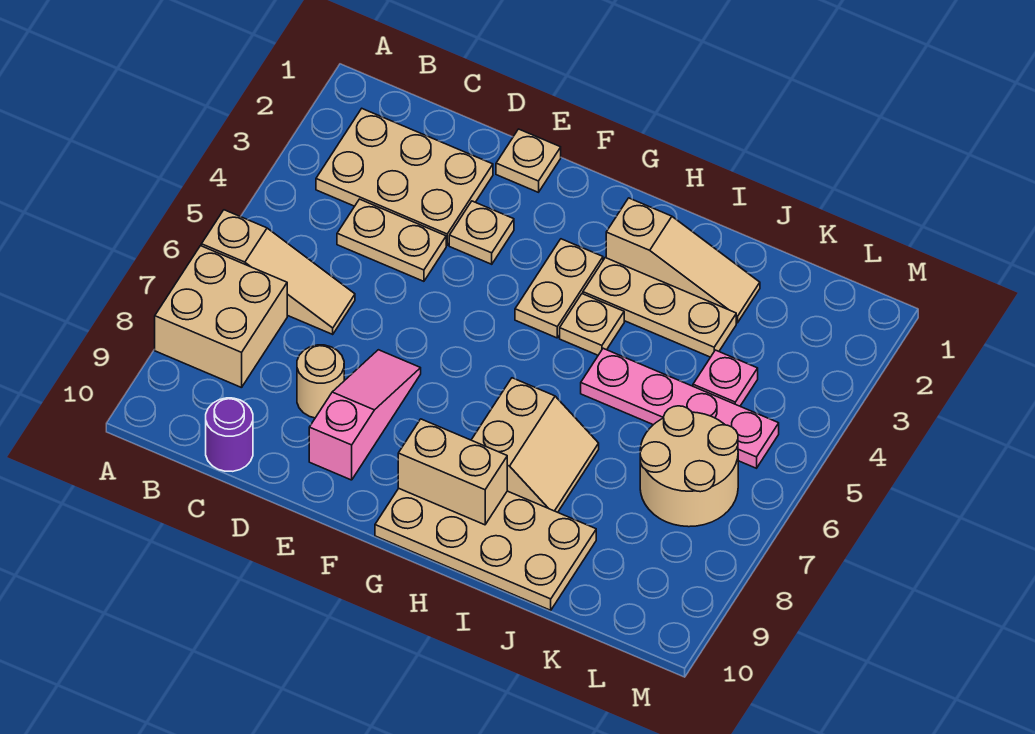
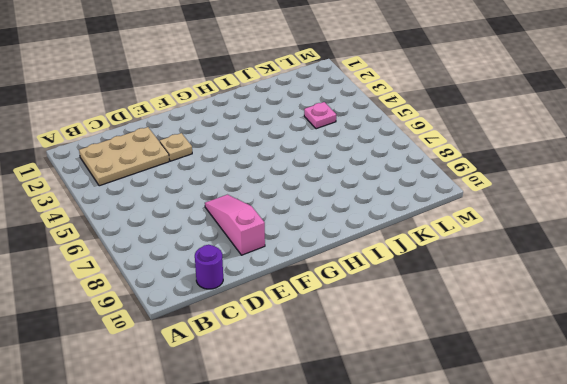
none -> tan slope A6:C6 level 1 top A
none -> tan brick A7:B8 level 1
none -> tan plate C4:D4 level 1

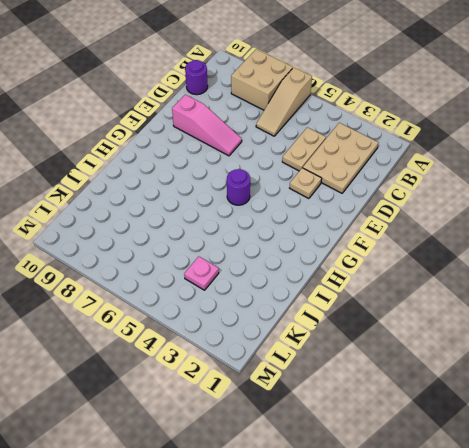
purple round brick G5 level 1 -> none
none -> tan round brick D8 level 1
none -> tan plate E1 level 1
none -> tan plate G3:G4 level 1

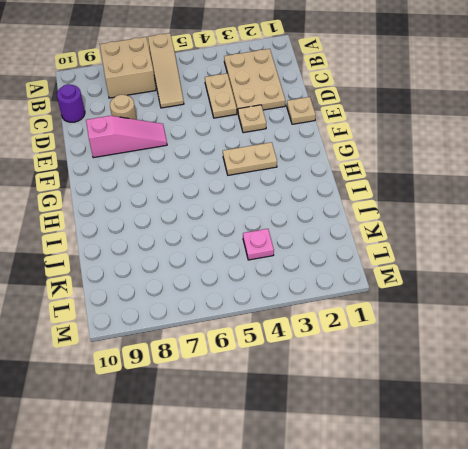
none -> tan plate G9:J10 level 1
none -> tan slope H2:J2 level 1 top H
none -> tan plate H3:J3 level 1

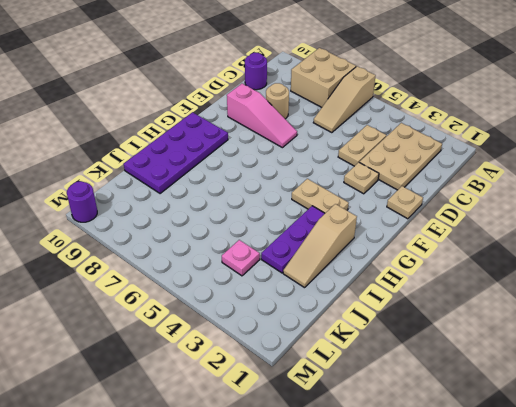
purple plate G9:J10 level 1 -> tan plate G9:J10 level 1
purple plate H3:J3 level 1 -> tan plate H3:J3 level 1
purple round brick M10 level 1 -> none
none -> tan plate H4 level 1
none -> tan slope H7:I8 level 1 top H
none -> pink plate I5:L5 level 1

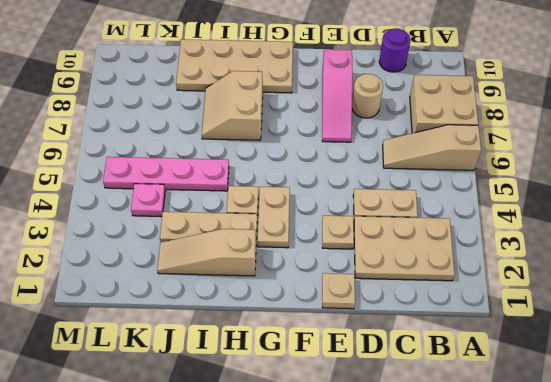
none -> tan round brick K6:L7 level 1
none -> tan brick G9:H9 level 2

